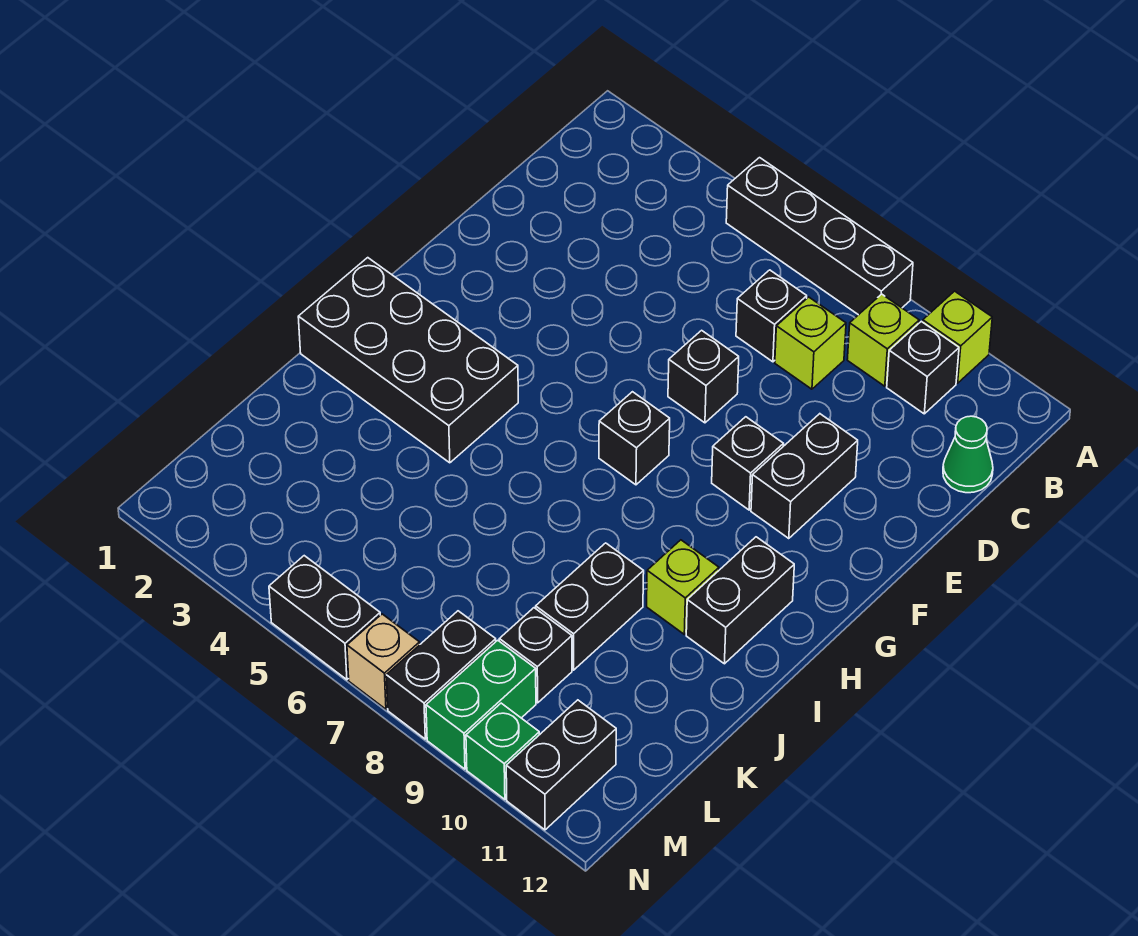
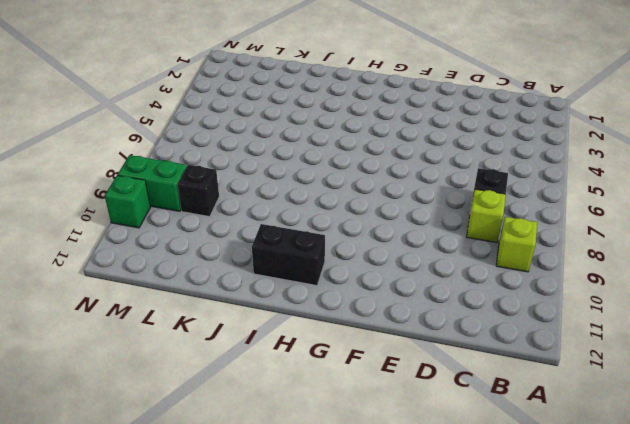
none -> black brick A5:A8 level 1
none -> lime brick A10 level 1
none -> black brick B10 level 1

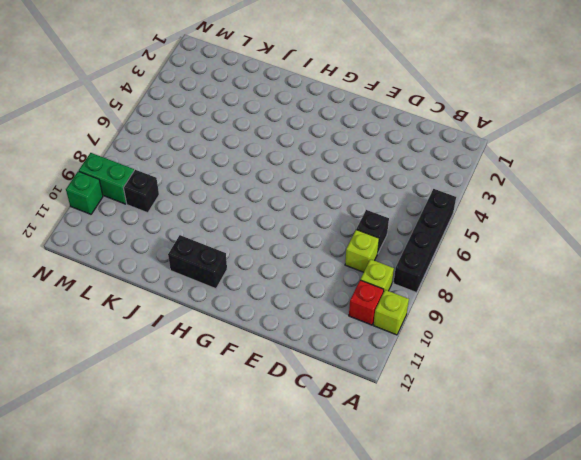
red brick B10 level 1 -> black brick B10 level 1
none -> green cone C12 level 1
none -> black brick E7 level 1
none -> black brick E10:F10 level 1

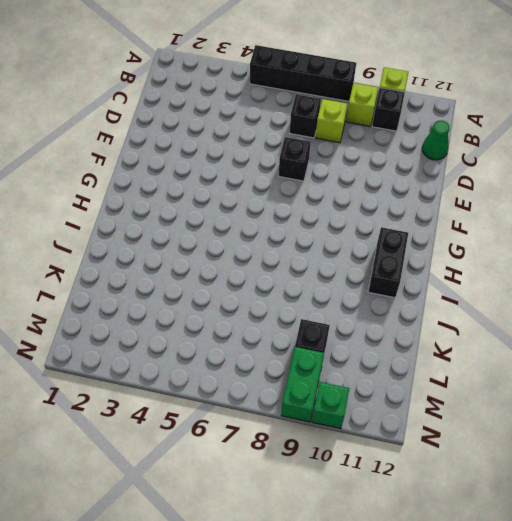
none -> black brick E10:F10 level 1
none -> black brick F9 level 1
none -> black brick G7 level 1

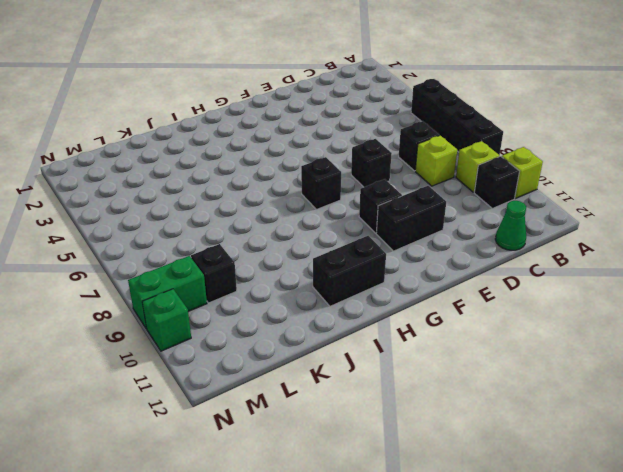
none -> black brick H1:I4 level 1
none -> lime brick I10 level 1
none -> black brick J9:K9 level 1

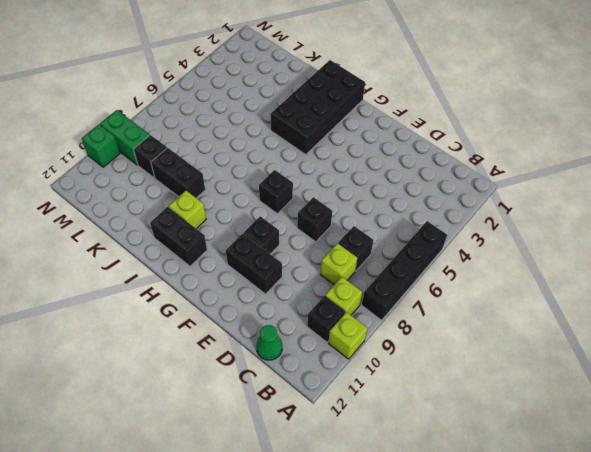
none -> black brick M8:N8 level 1
none -> black brick M11:N11 level 1
none -> black brick N5:N6 level 1

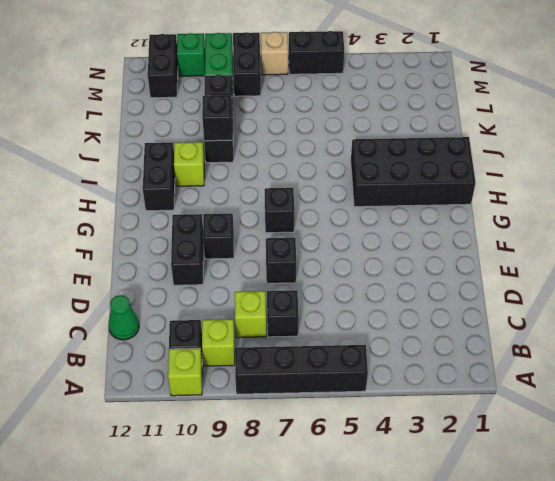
black brick J9 level 2 -> none

